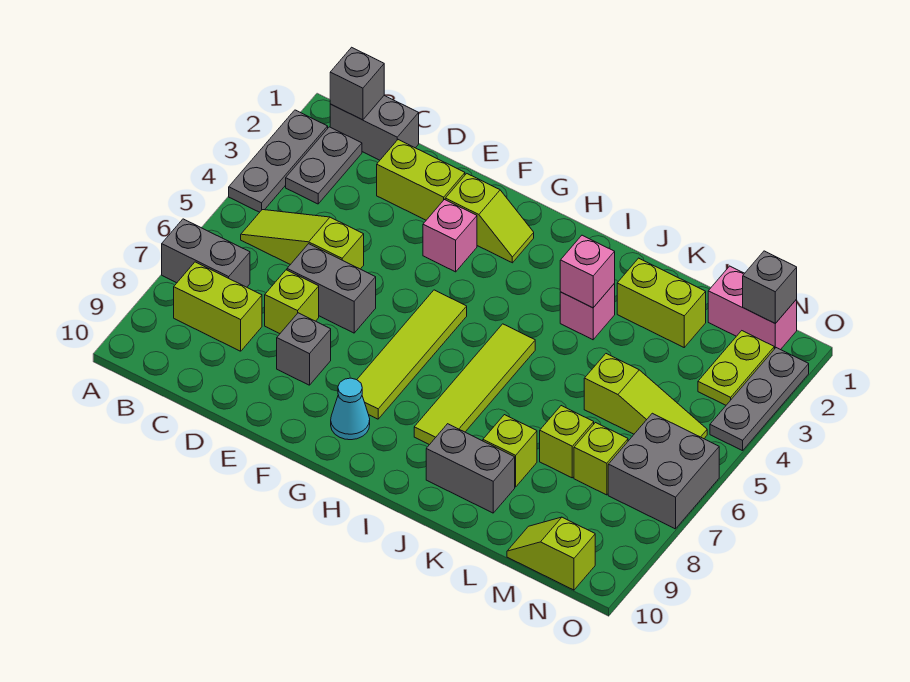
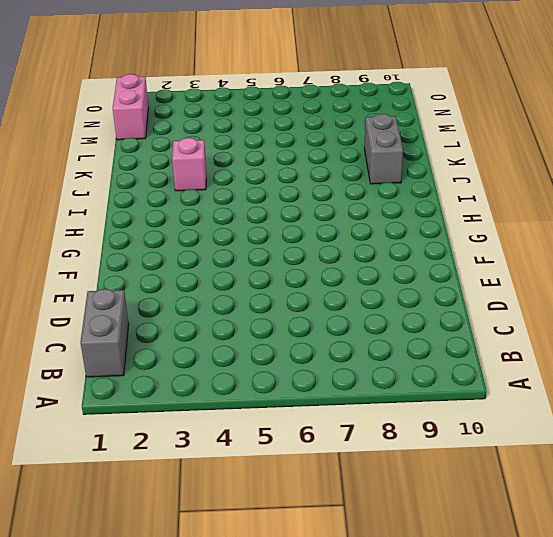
none -> grey plate A2:A4 level 1
none -> grey brick A7:B7 level 1
none -> grey plate B2:B3 level 1
none -> lime slope B5:D5 level 1 top D

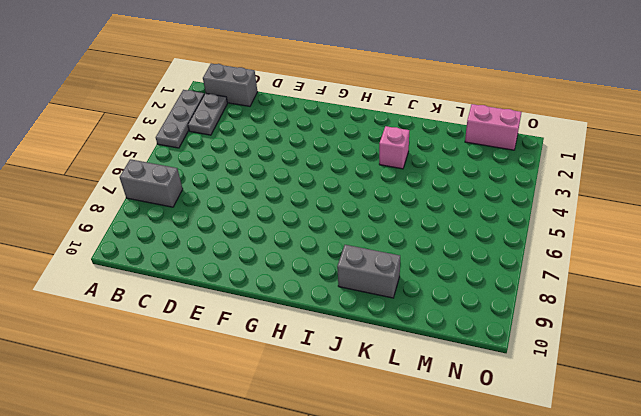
none -> lime slope B5:D5 level 1 top D
none -> lime brick B8:C8 level 1
none -> lime brick D2:E2 level 1
none -> grey brick D6:E6 level 1

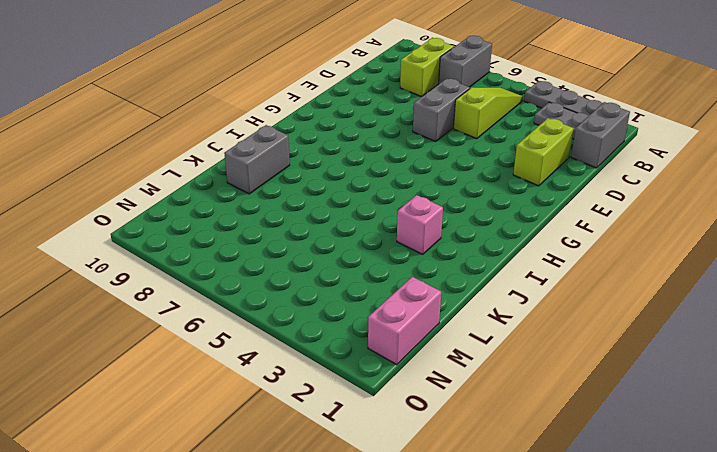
none -> lime brick D7 level 1
none -> grey brick E8 level 1
none -> lime slope F2:G2 level 1 top F
none -> pink brick F3 level 1

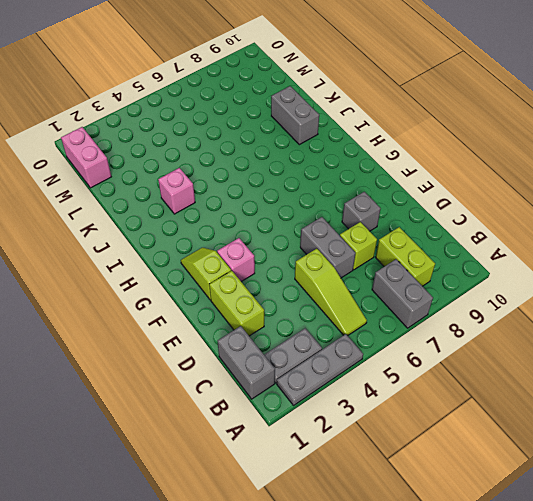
none -> lime tile G5:G8 level 1
none -> cyan cone G9 level 1
none -> lime tile I5:I8 level 1
none -> lime brick K2:L2 level 1

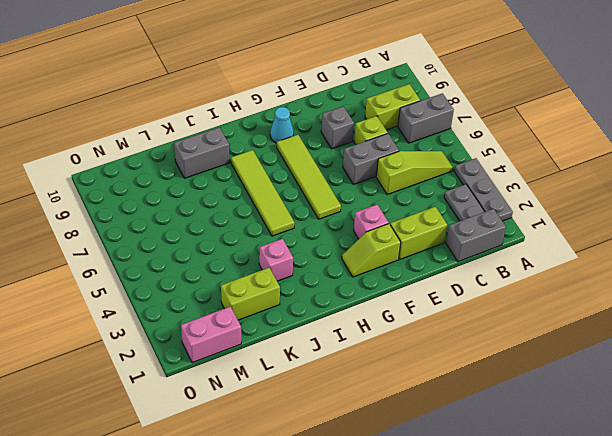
none -> lime brick K8 level 1
none -> lime slope L5:N5 level 1 top L
none -> lime brick L7 level 1
none -> lime brick M7 level 1

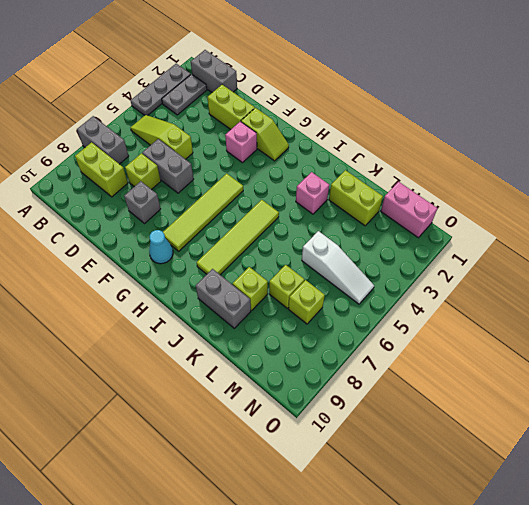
white slope L5:N5 level 1 top L -> lime slope L5:N5 level 1 top L
none -> lime slope M10:N10 level 1 top N
none -> lime plate N2:N3 level 1
none -> grey brick N6:O7 level 1
none -> grey plate O2:O4 level 1

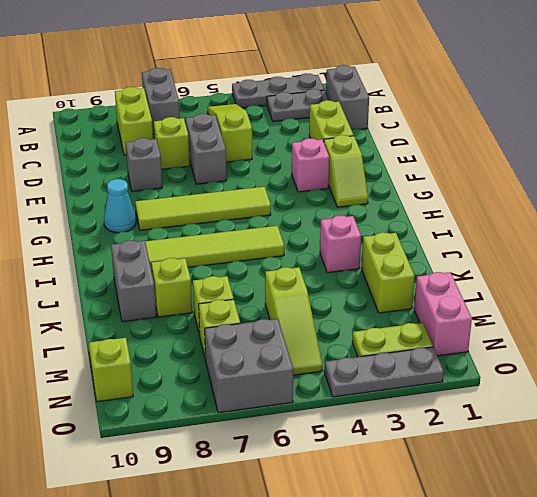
none -> grey brick B1 level 2
none -> pink brick J3 level 2
none -> grey brick N1 level 2

